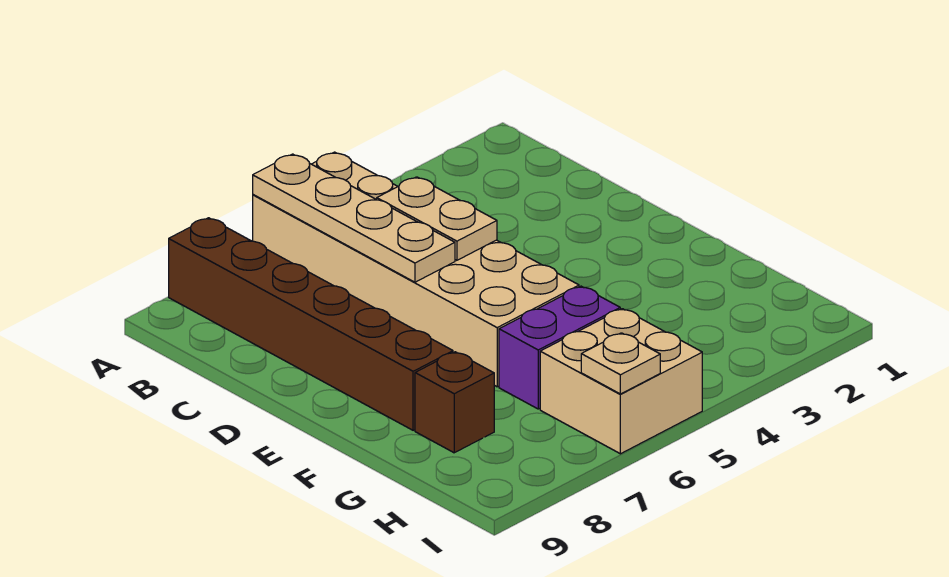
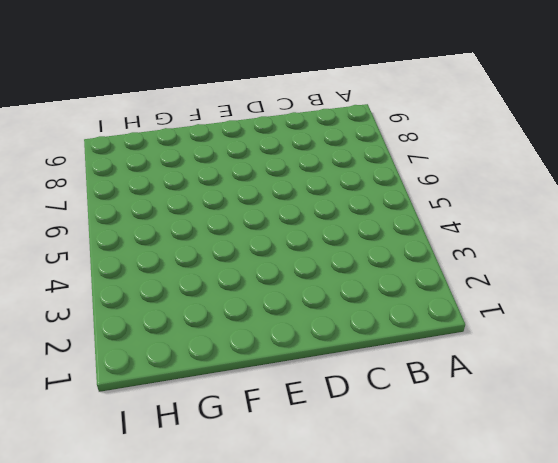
none -> tan brick A5:F6 level 1
none -> brown brick A8:F8 level 1

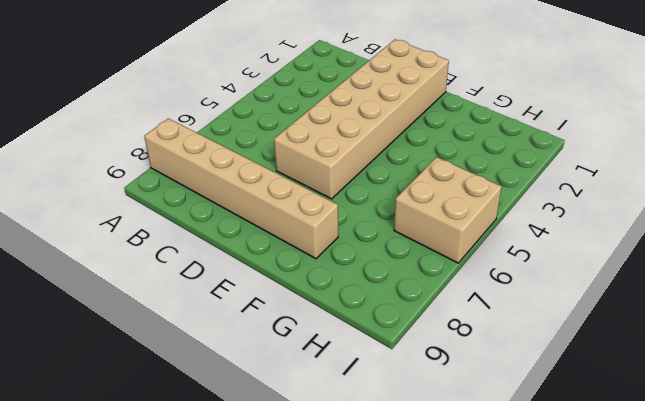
tan brick A8:F8 level 1 -> brown brick A8:F8 level 1
tan brick D1:E6 level 1 -> tan brick A5:F6 level 1
none -> purple brick G5:G6 level 1
none -> brown brick G8 level 1

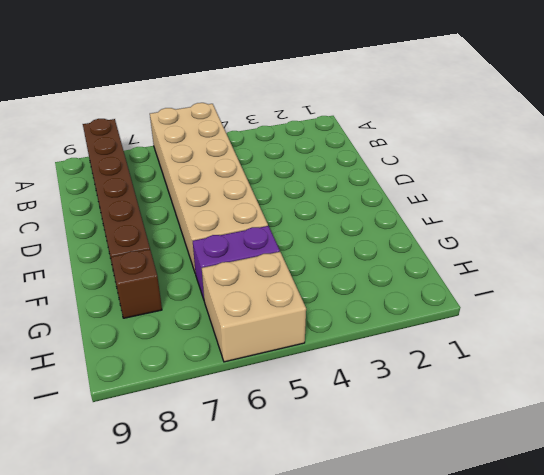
none -> tan plate A6:D6 level 2
none -> tan plate C5:D5 level 2

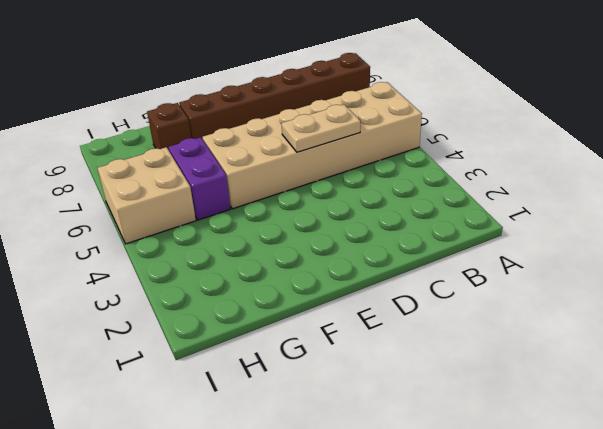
none -> tan plate A6:D6 level 2
none -> tan plate I6 level 2

